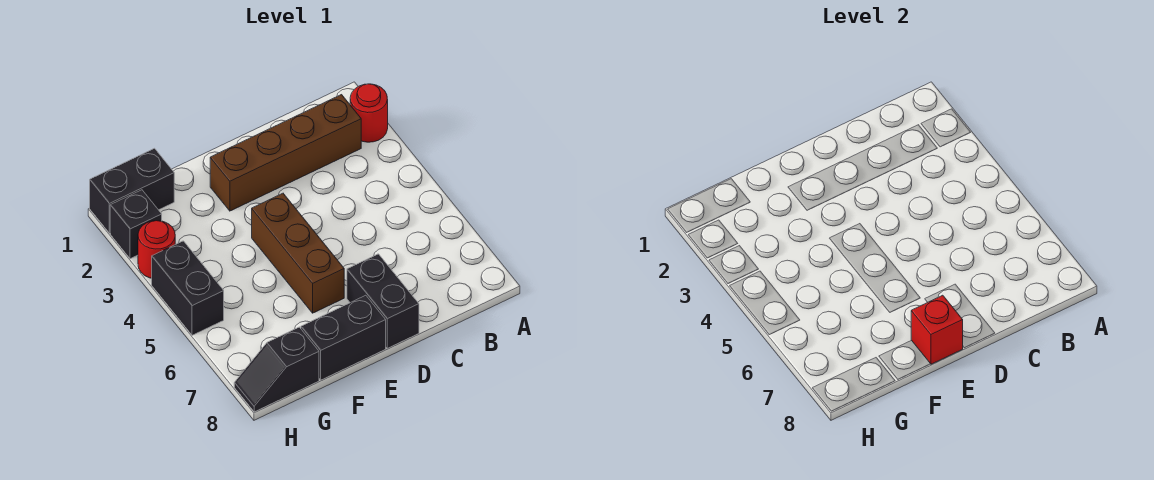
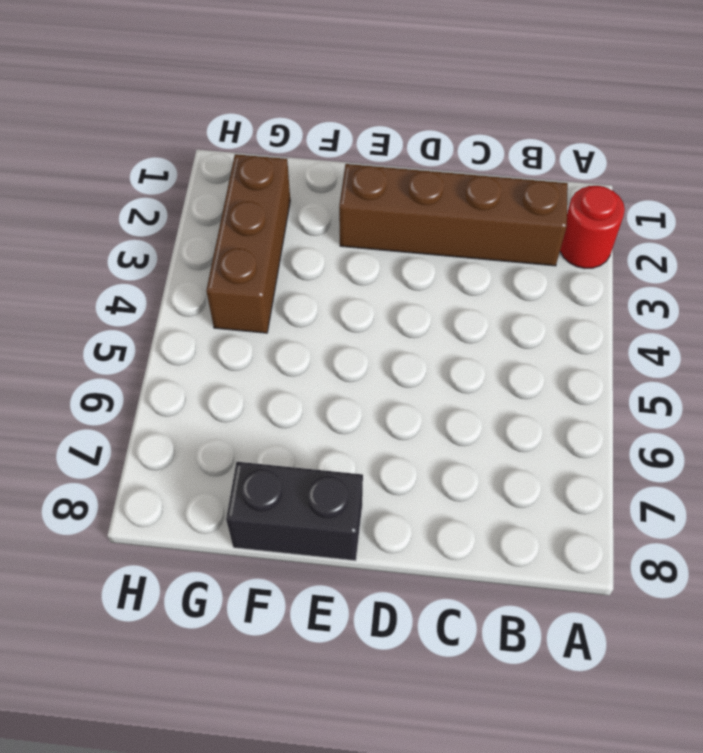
brown brick G2:G4 level 1 -> brown brick E4:E6 level 1
none -> black brick D7:D8 level 1
none -> black brick G1:H1 level 1

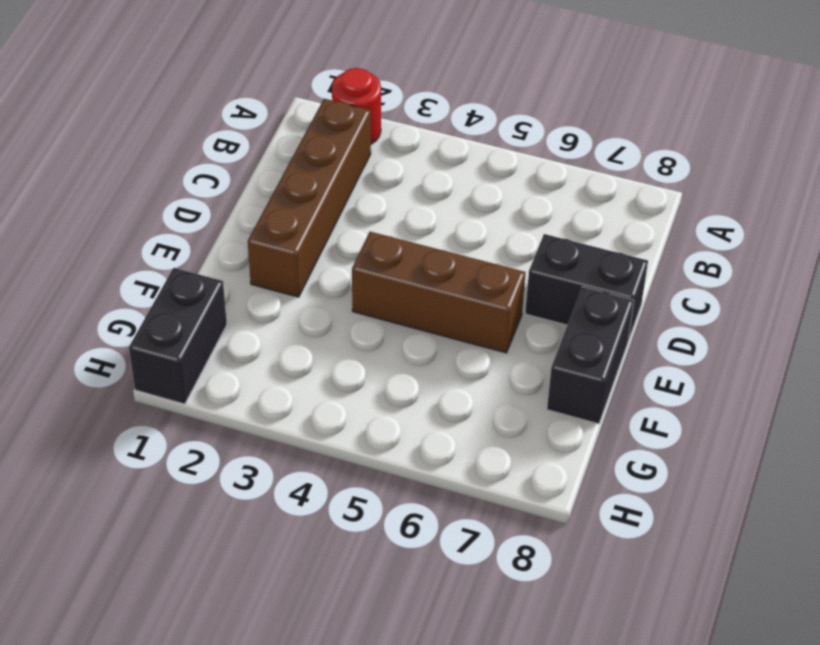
none -> black slope G8:H8 level 1 top G
none -> black brick H2 level 1

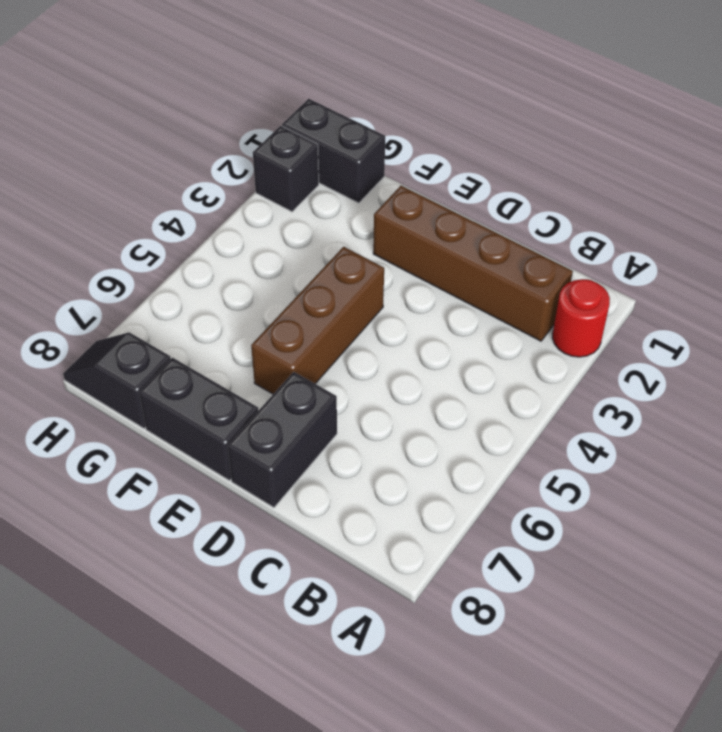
none -> red round brick H3 level 1
none -> black brick H4:H5 level 1

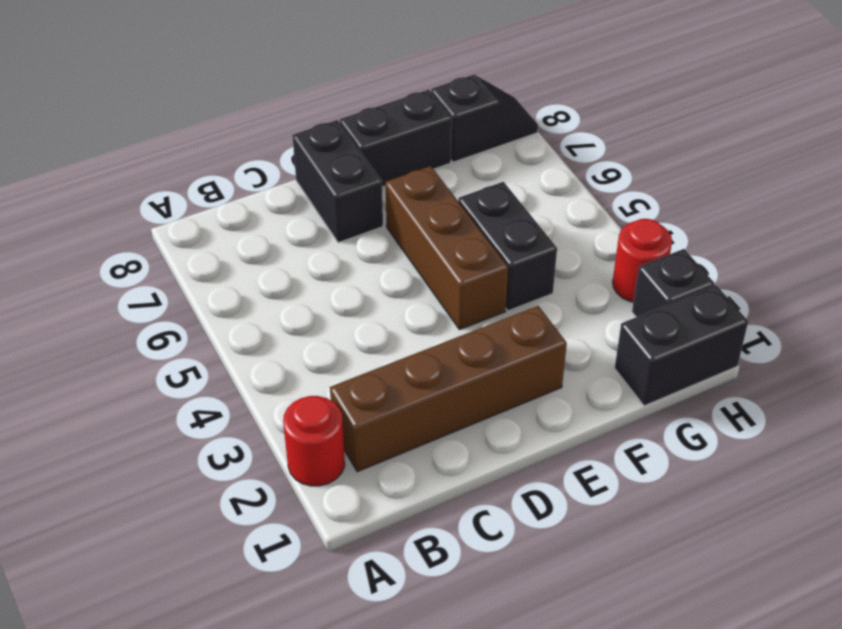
black brick F4:F5 level 1 -> black brick H4:H5 level 1
none -> red brick E8 level 2

